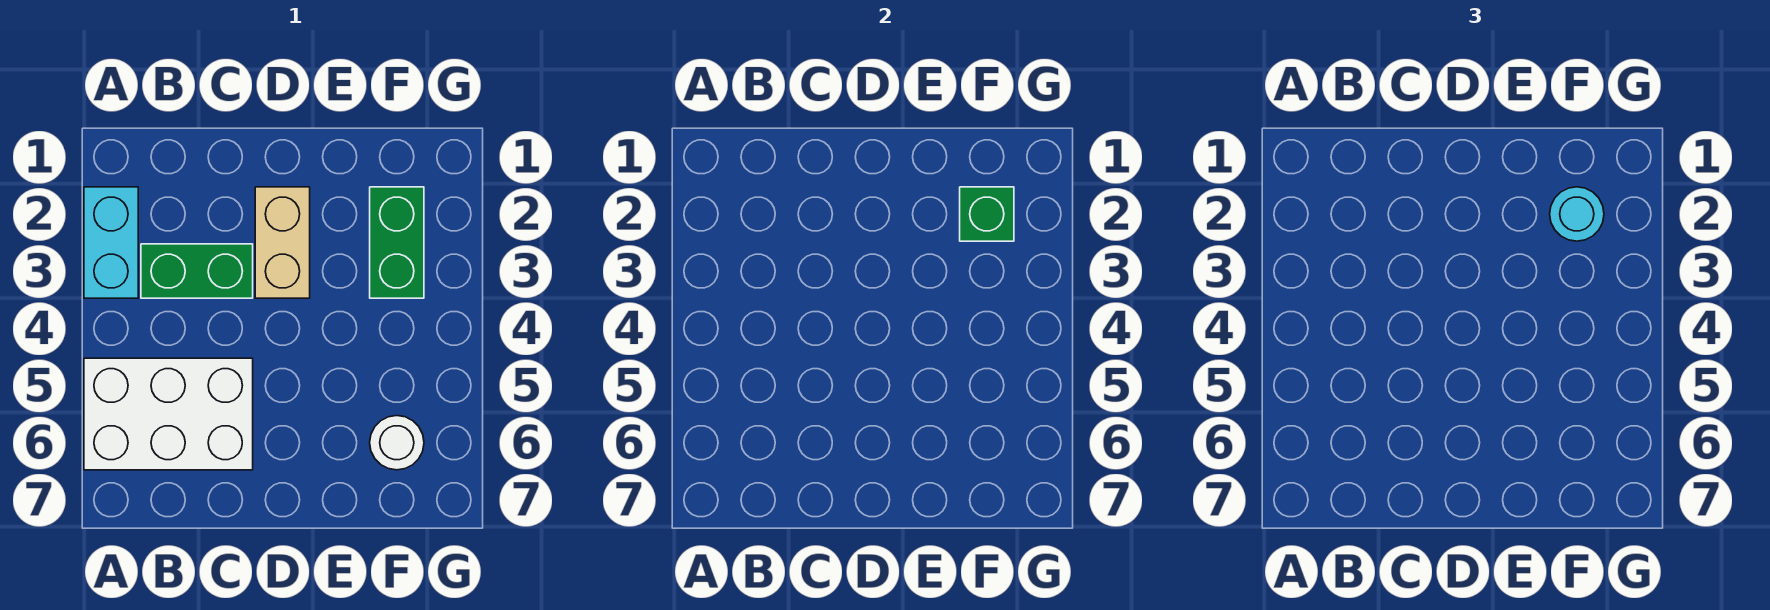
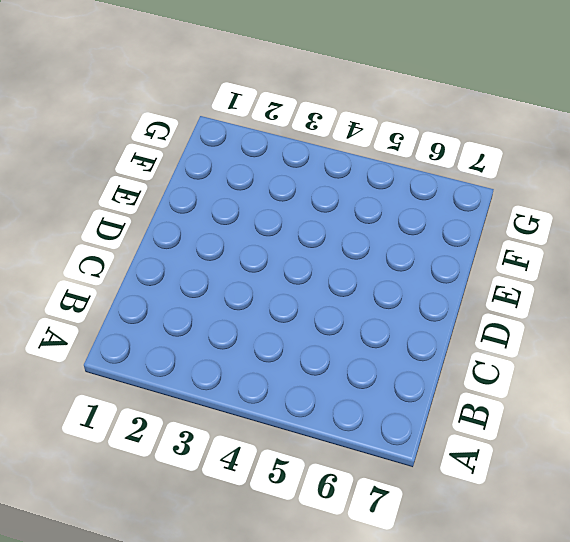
none -> cyan brick A2:A3 level 1
none -> white brick A5:C6 level 1

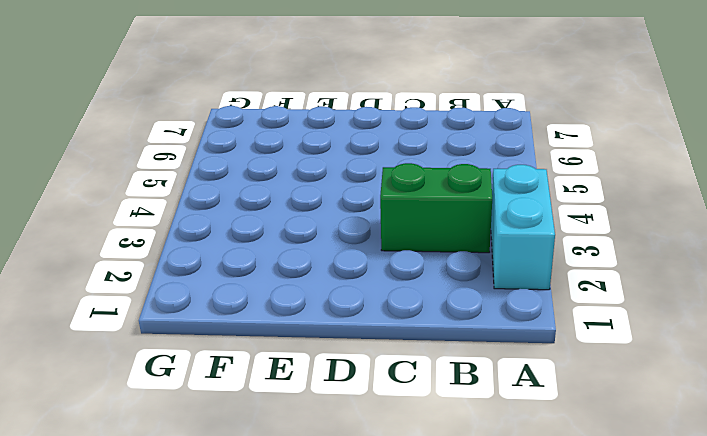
none -> white brick A5:C6 level 1
none -> tan brick D2:D3 level 1

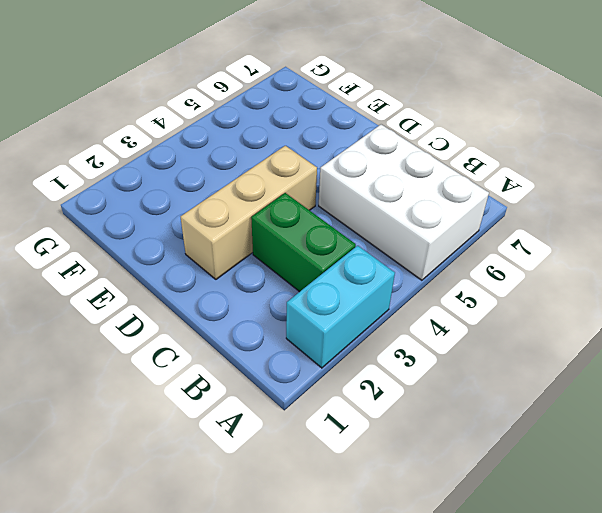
tan brick D2:D4 level 1 -> tan brick D2:D3 level 1
none -> green brick F2:F3 level 1
none -> white round brick F6 level 1

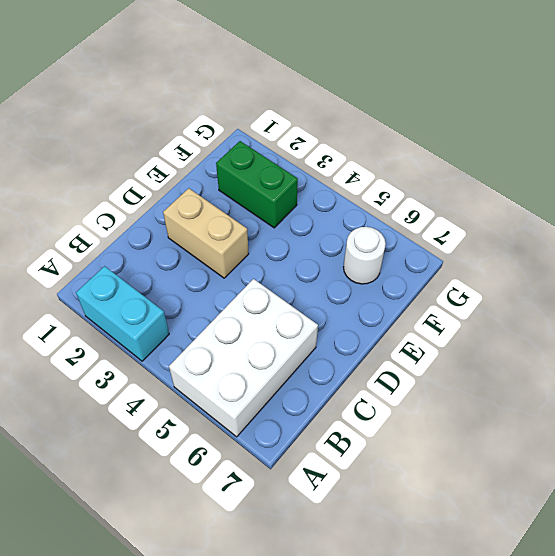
none -> green brick B3:C3 level 1
none -> green brick F2 level 2

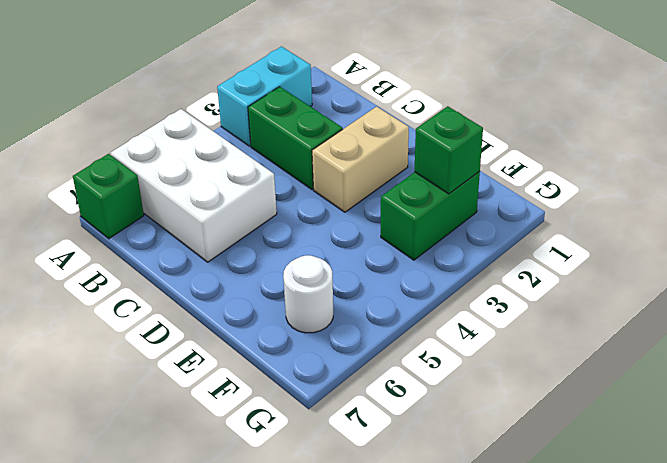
green brick A7 level 1 -> none
none -> cyan round brick F2 level 3

